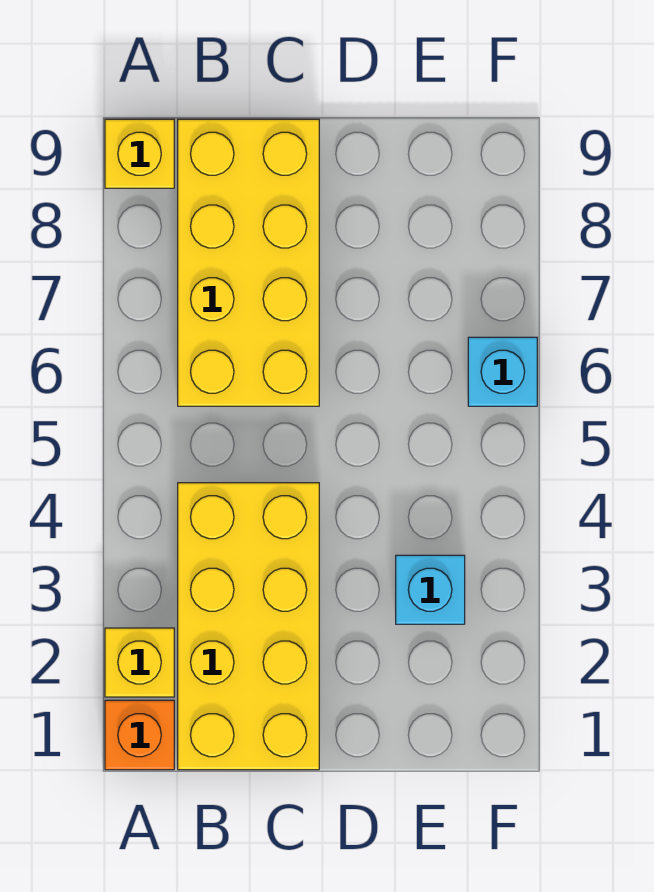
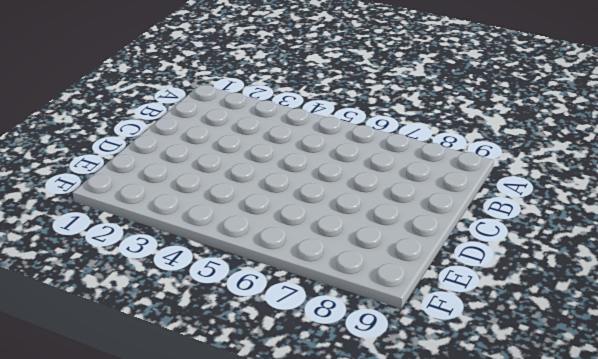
none -> orange brick A1 level 1
none -> yellow brick A2 level 1

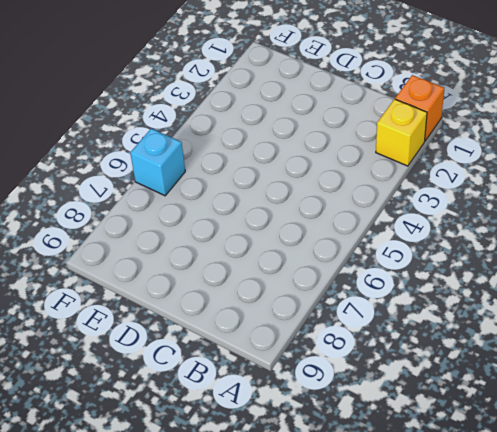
none -> yellow brick A9 level 1
none -> yellow brick B1:C4 level 1

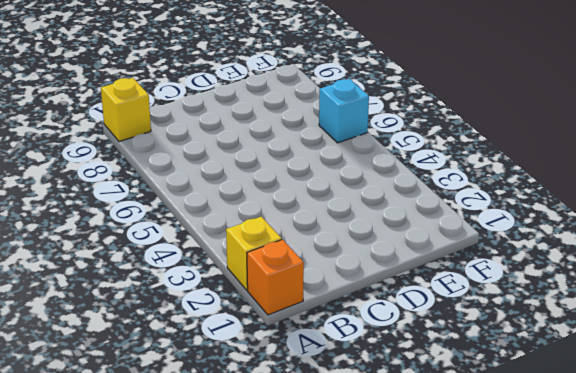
none -> yellow brick B1:C4 level 1
none -> yellow brick B6:C9 level 1

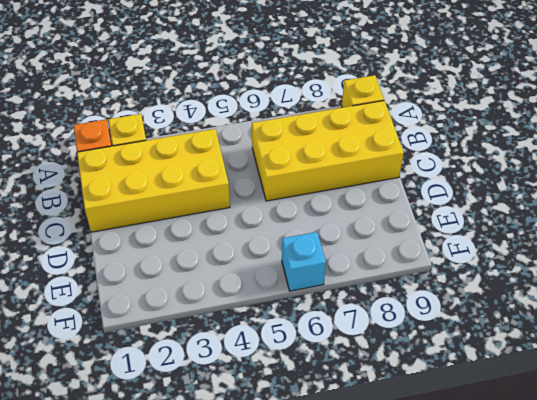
none -> cyan brick E3 level 1

